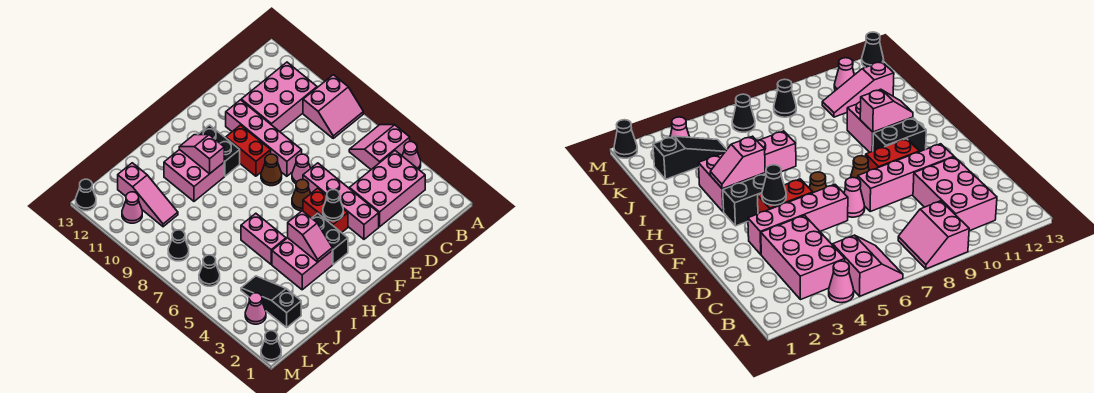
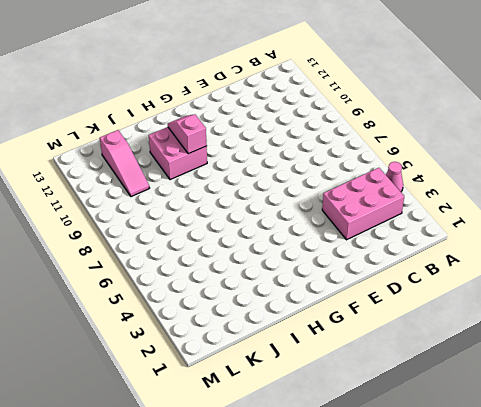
none -> pink slope A5:B6 level 1 top 5
none -> pink slope A8:B9 level 1 top 9
none -> pink brick B10:D11 level 1

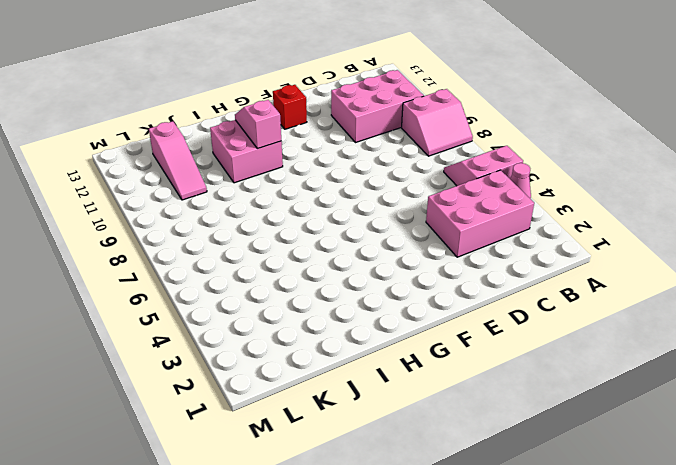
red brick F12 level 1 -> none
none -> pink brick E3:E6 level 1
none -> pink cone E7 level 1
none -> pink brick E8:E11 level 1

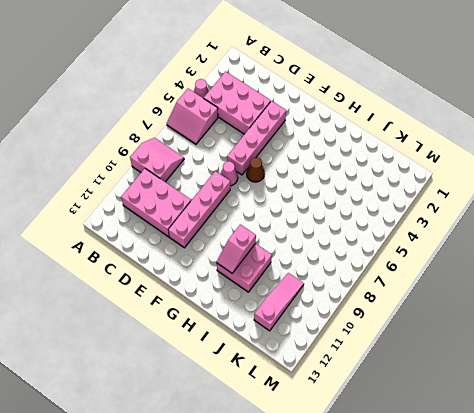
none -> red brick F4:F5 level 1
none -> brown cone F8 level 1
none -> red brick F9:F10 level 1

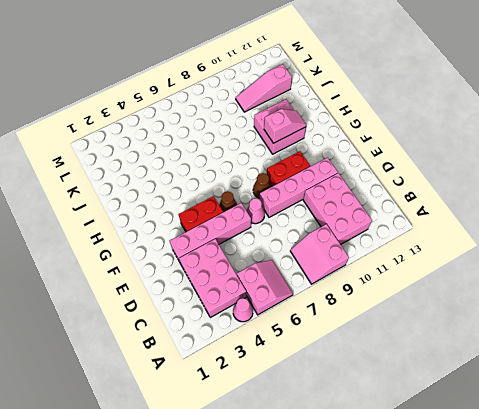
none -> black brick G3:G4 level 1
none -> black brick G10:G11 level 1
none -> pink brick H3:I4 level 1

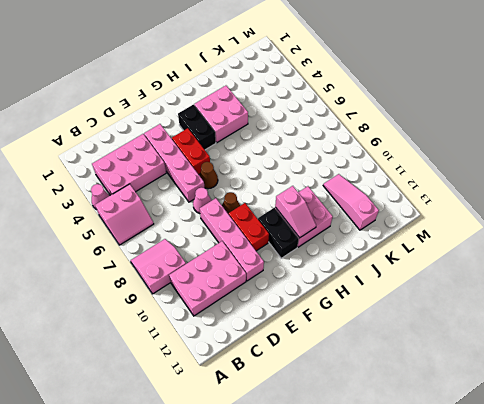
none -> pink brick I5:I6 level 1
none -> black slope K2:K4 level 1 top 2
none -> pink cone L3 level 1

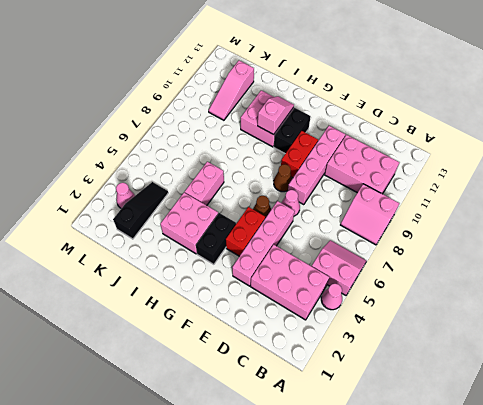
none -> black cone L6 level 1
none -> black cone L8 level 1
none -> pink cone L11 level 1

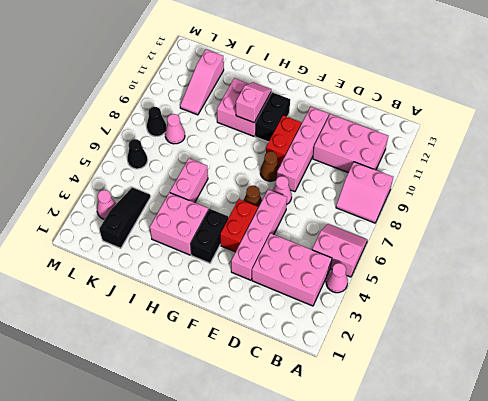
pink cone K8 level 1 -> pink cone L11 level 1
none -> black cone M1 level 1
none -> black cone M13 level 1
none -> black cone F4 level 2

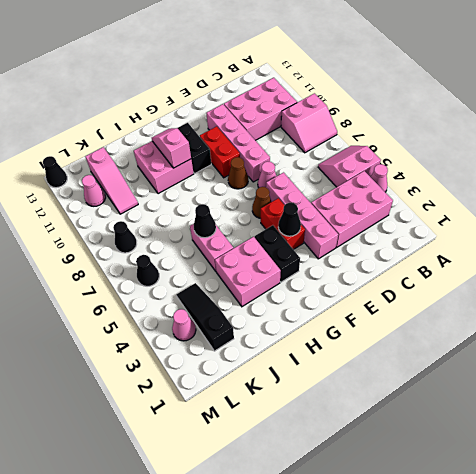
black cone I6 level 2 -> black cone M1 level 1
none -> pink slope H3:H4 level 2 top 4

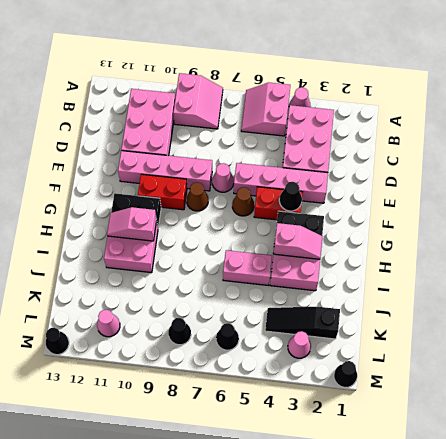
none -> pink slope K10:K12 level 1 top 12

